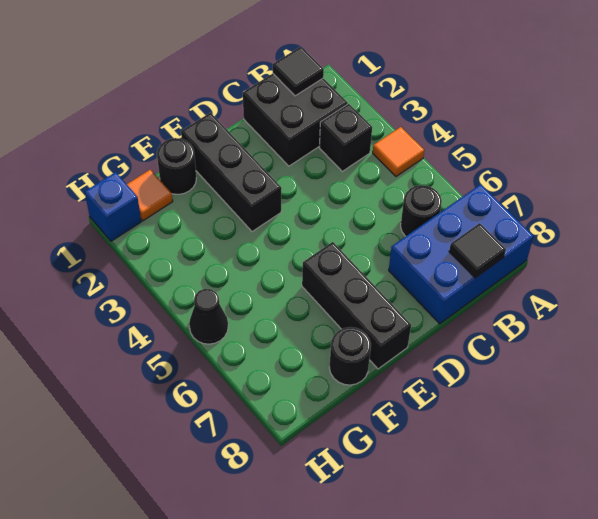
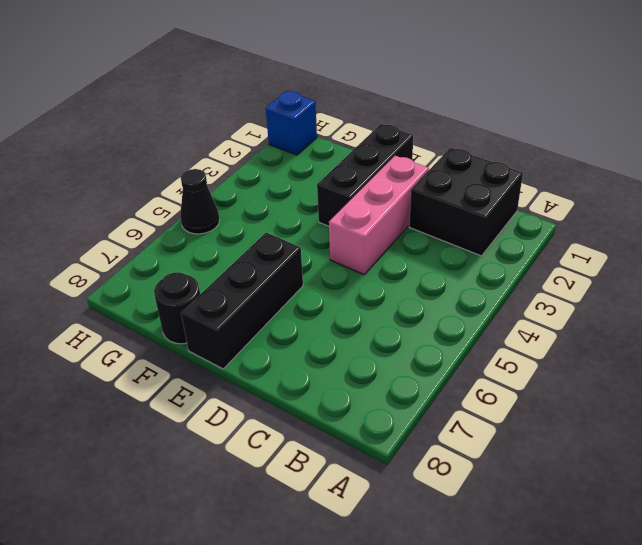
pink brick D2:D4 level 1 -> none
none -> orange tile A4 level 1
none -> blue brick A7:C8 level 1
none -> black brick B3 level 1

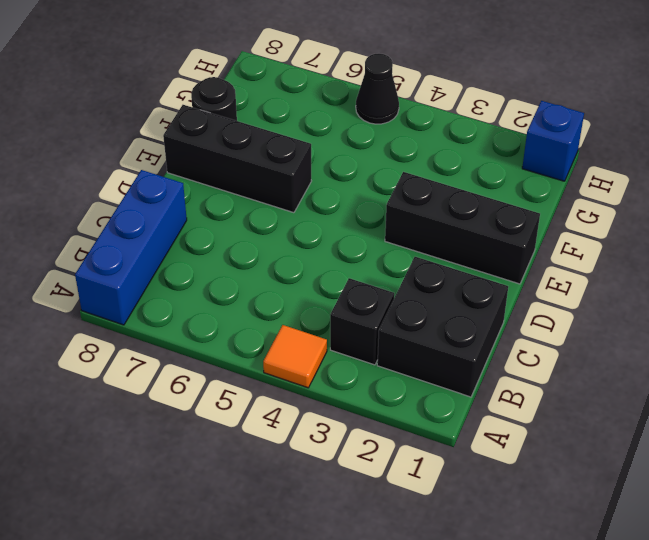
blue brick A8:C8 level 1 -> blue brick A7:C8 level 1
none -> black round brick B6 level 1
none -> black round brick F1 level 1
none -> orange tile G1 level 1

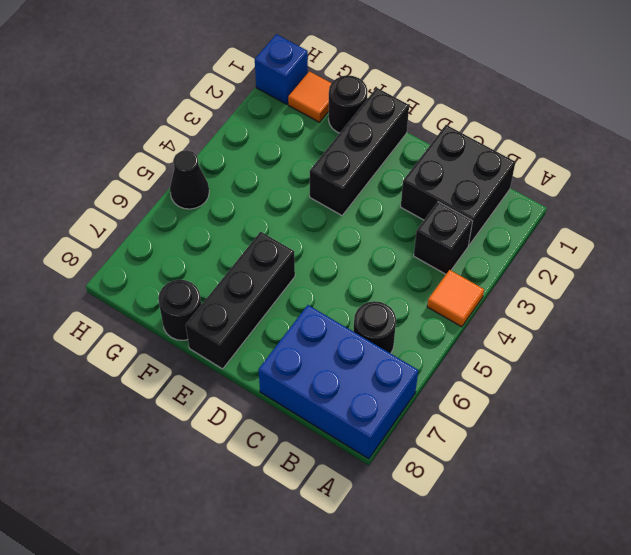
none -> black tile B1 level 2
none -> black tile B8 level 2

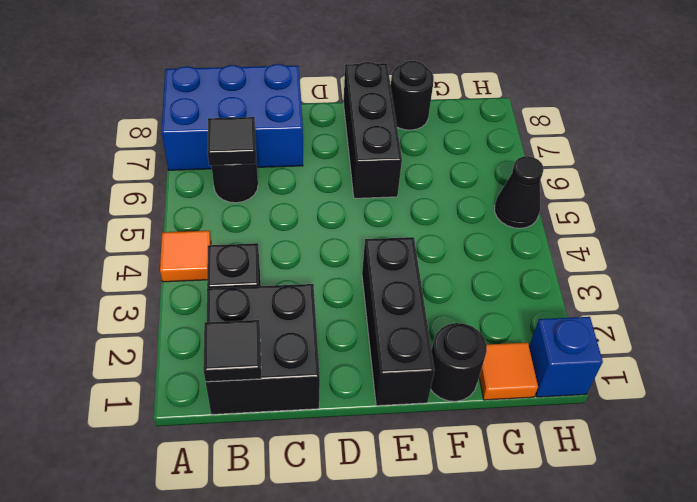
black tile B6 level 2 -> black tile B8 level 2

